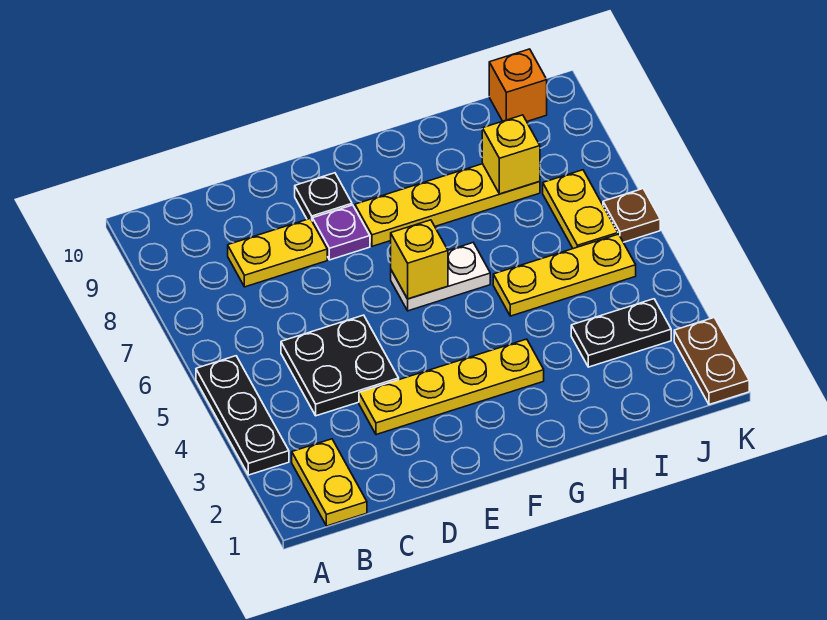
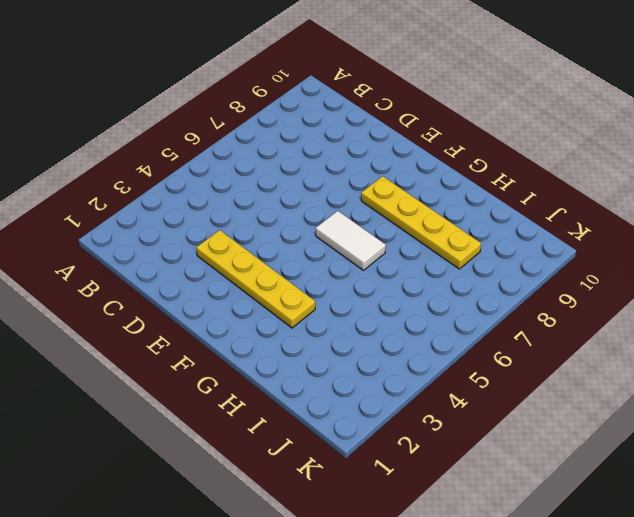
white tile F6:G6 level 1 -> white plate F6:G6 level 1
none -> black plate A3:A5 level 1
none -> yellow plate B1:B2 level 1
none -> black plate C4:D5 level 1

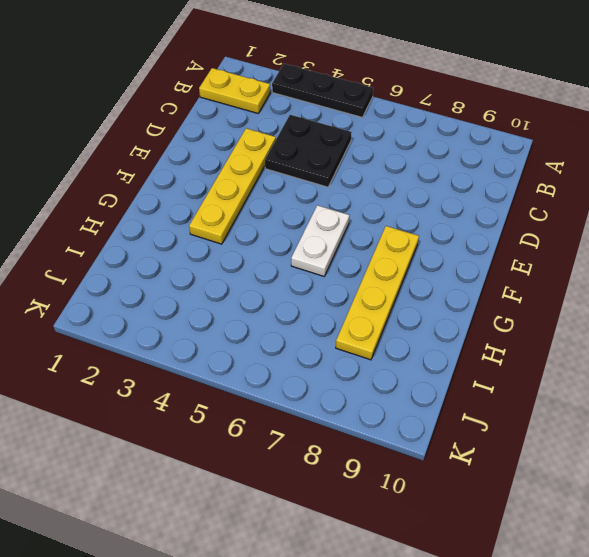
none -> yellow plate C8:D8 level 1
none -> purple plate E8 level 1
none -> black plate E9 level 1

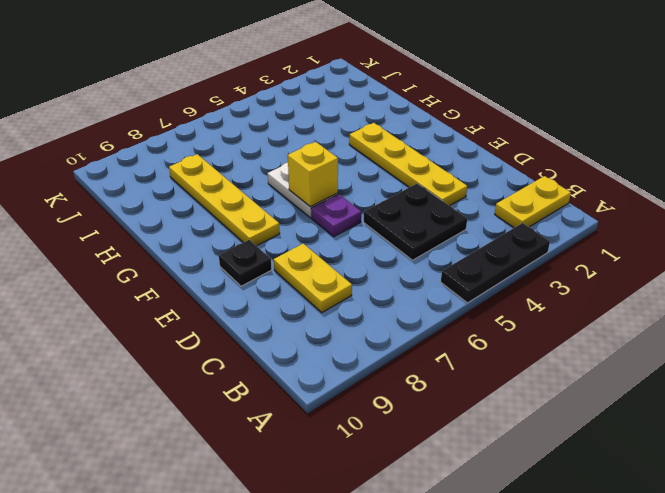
purple plate E6 level 1 -> purple plate E8 level 1
none -> yellow plate H5:J5 level 1
none -> black plate I3:J3 level 1
none -> yellow plate J6:J7 level 1

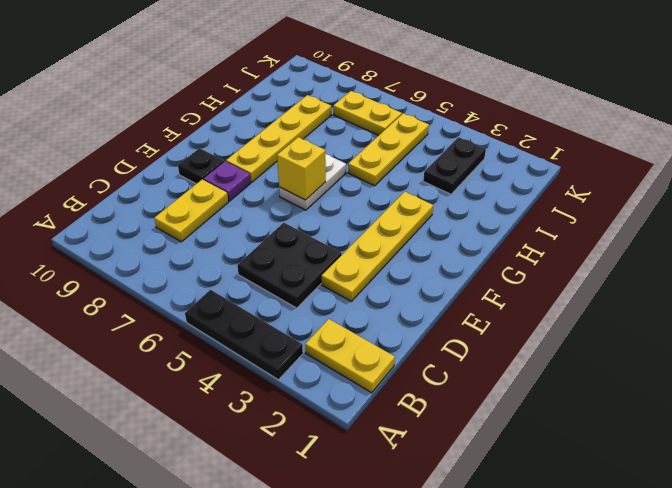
none -> orange brick J10 level 1
none -> brown plate K1:K2 level 1
none -> brown plate K6 level 1

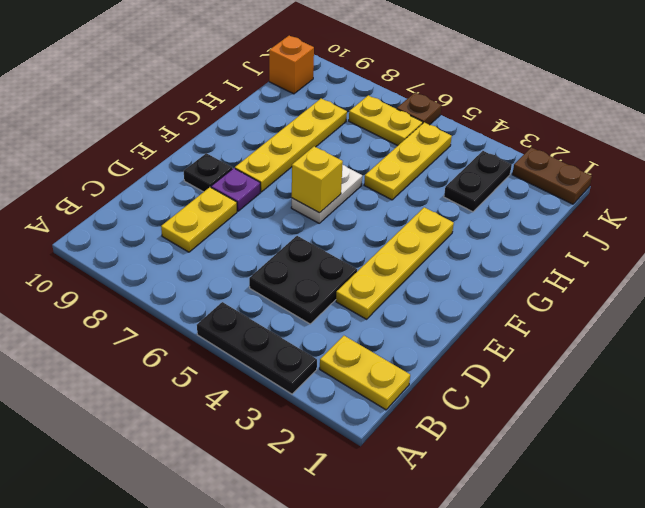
none -> yellow brick I8 level 2

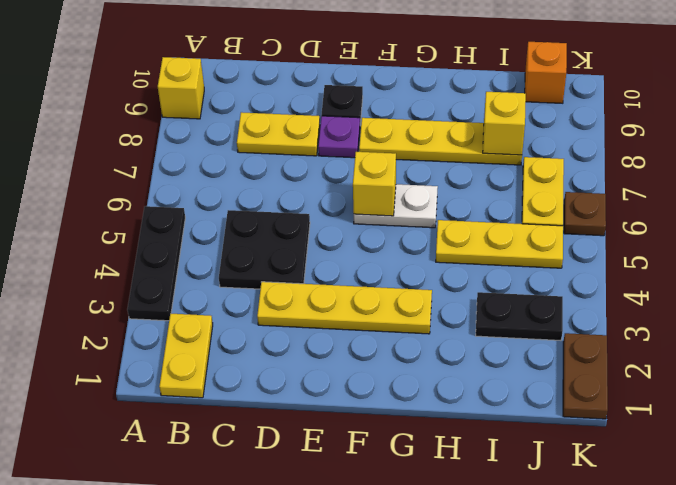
yellow brick A9 level 1 -> none

